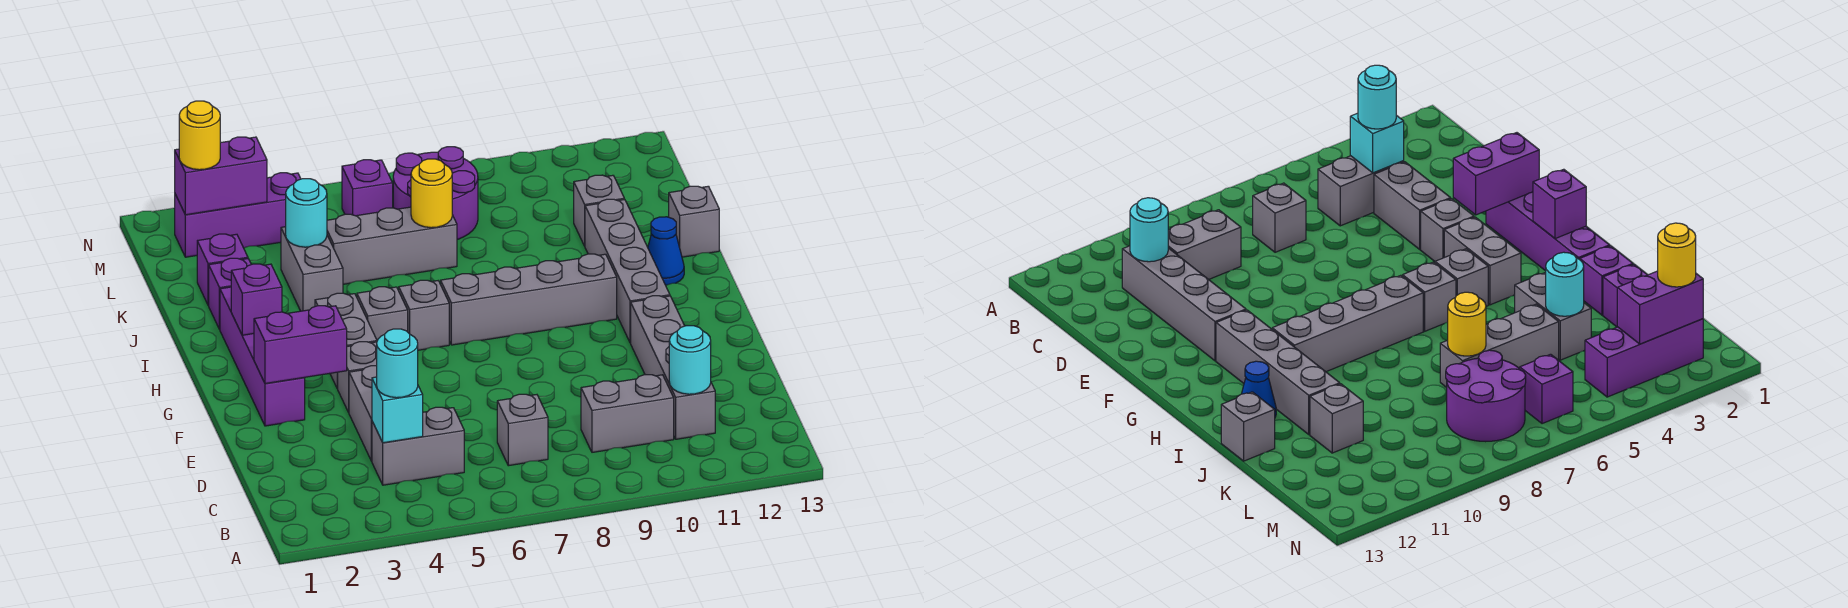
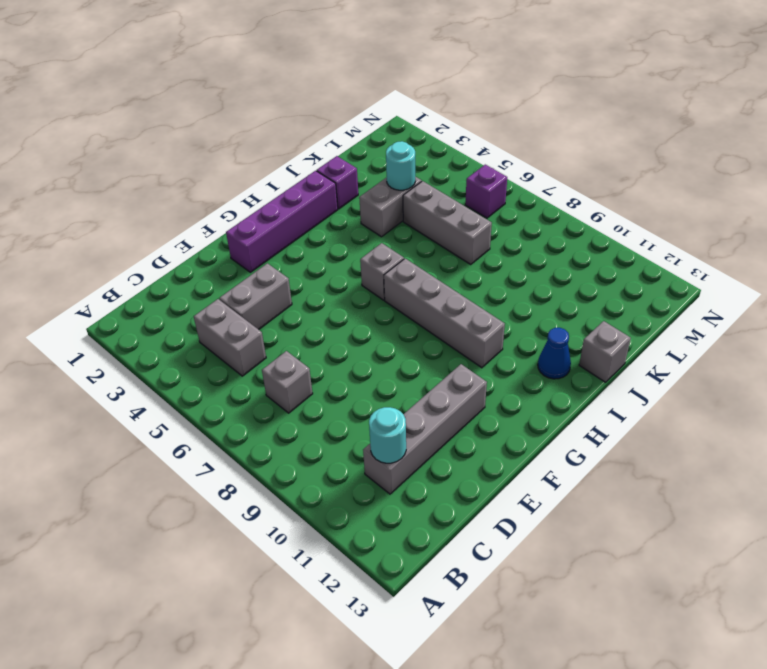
none -> grey brick C9:C10 level 1
none -> grey brick F4 level 1
none -> grey brick G4:H4 level 1
none -> grey brick G11:J11 level 1

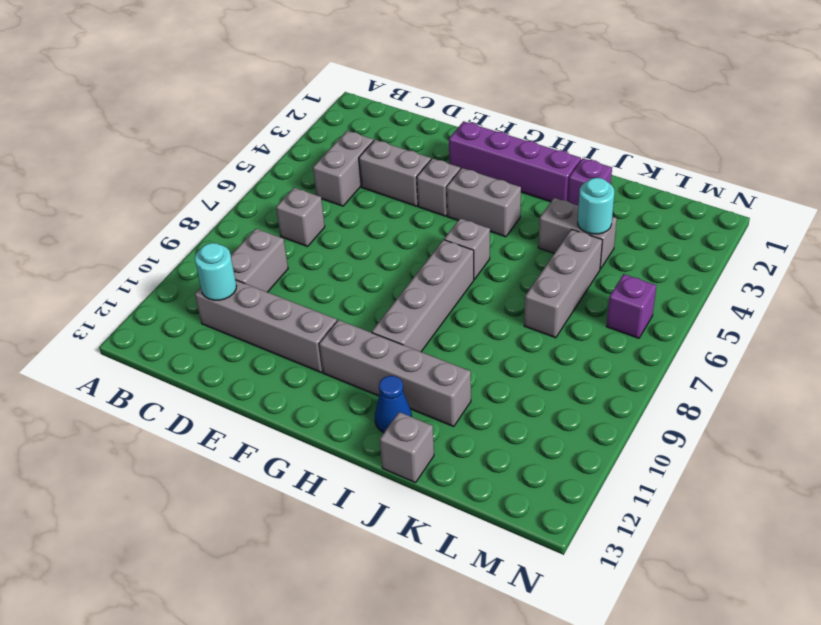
none -> grey brick H5 level 1
none -> purple brick K2 level 1
none -> grey brick K11 level 1
none -> purple round brick L7:M8 level 1

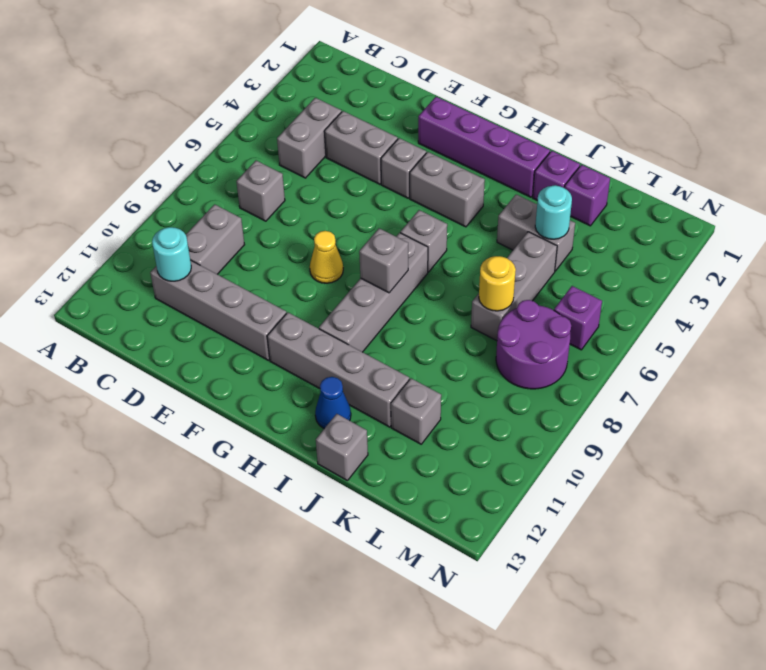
yellow cone F8 level 1 -> none
grey brick H8 level 2 -> grey brick H5 level 1
none -> purple brick M2:M4 level 1
none -> cyan brick C4 level 2
none -> purple brick F2:F3 level 2
none -> purple brick H2 level 2

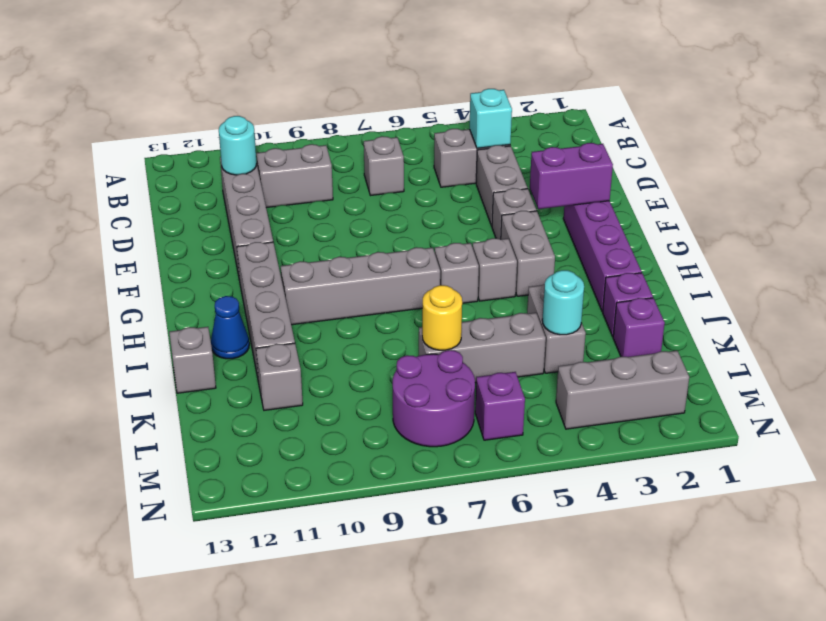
grey brick M2:M4 level 1 -> purple brick M2:M4 level 1
none -> purple brick H2 level 2
none -> purple brick M2:M3 level 2
none -> cyan round brick C4 level 3
none -> yellow round brick M2 level 3

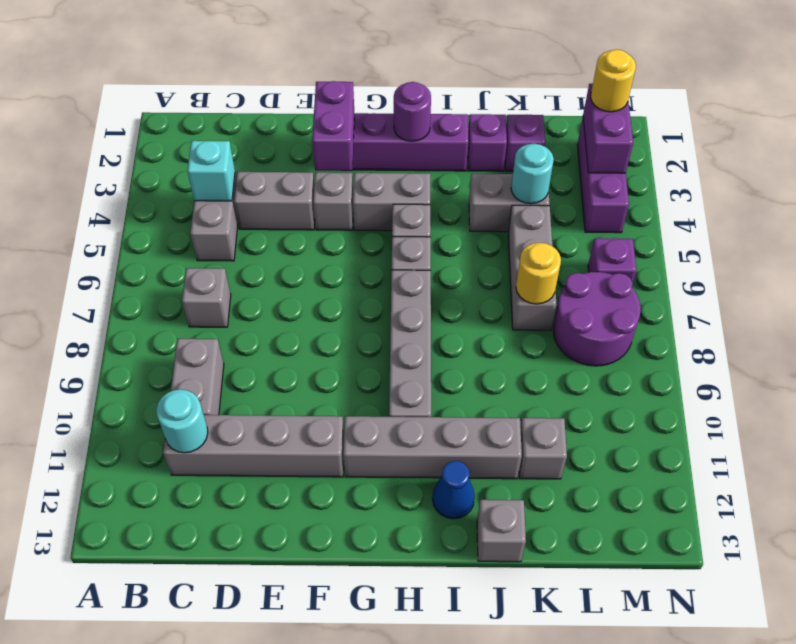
purple round brick H2 level 2 -> purple brick H2 level 2
none -> cyan round brick C4 level 3

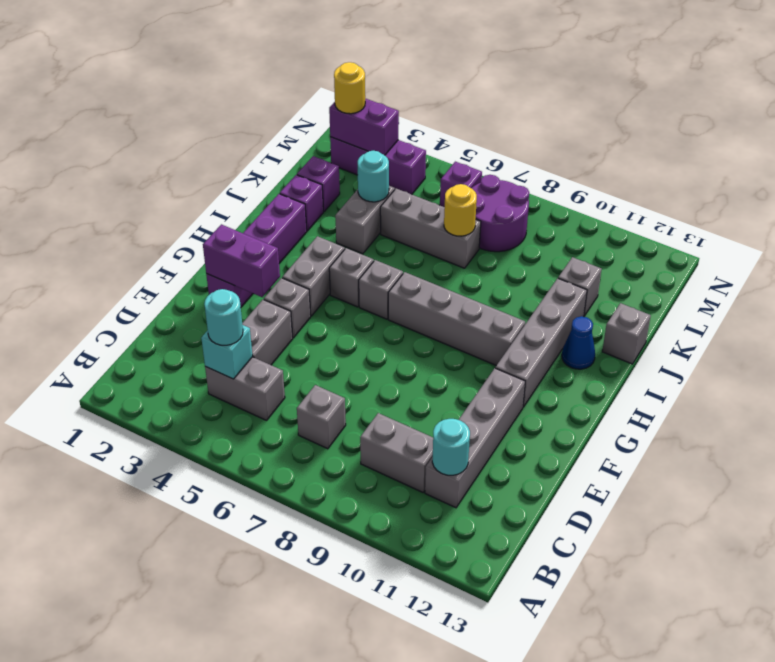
none -> purple brick H2 level 2

